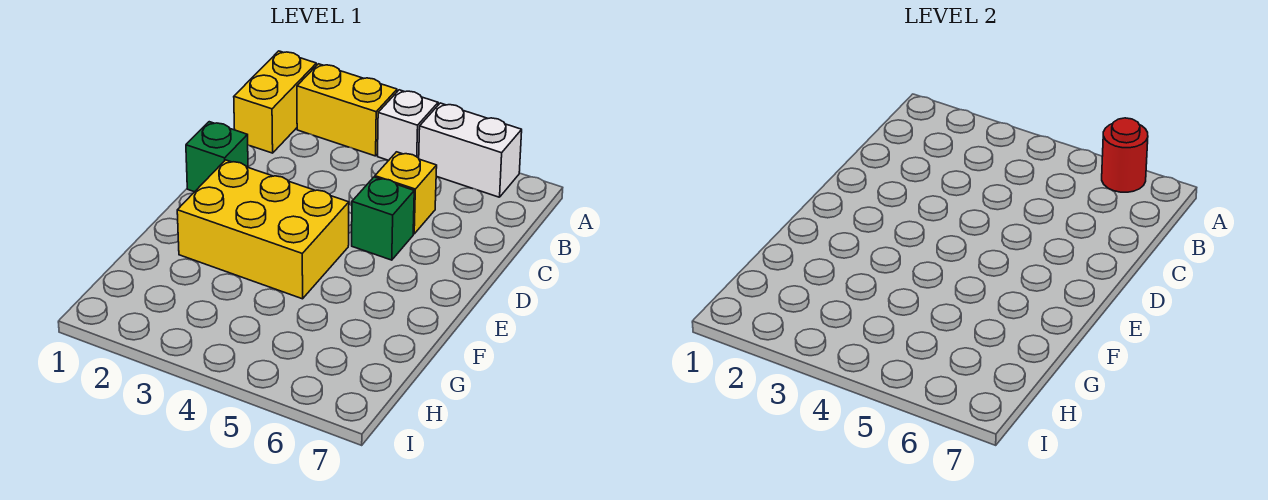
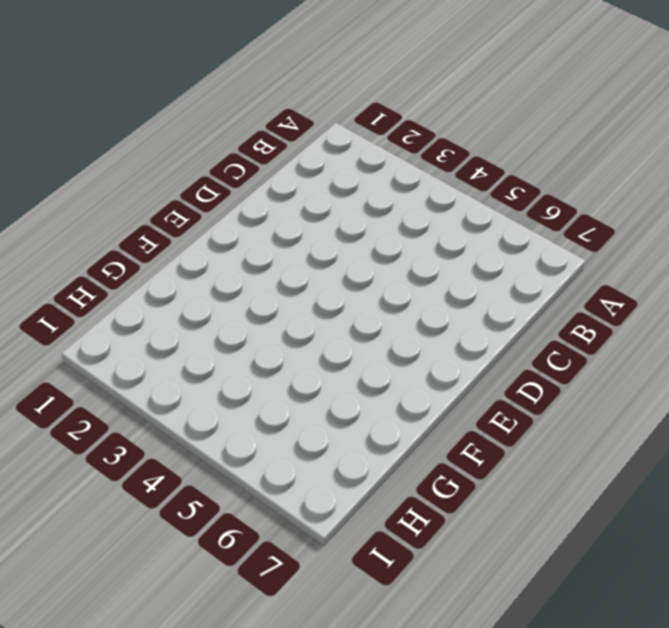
none -> yellow brick A1:B1 level 1
none -> yellow brick A2:A3 level 1

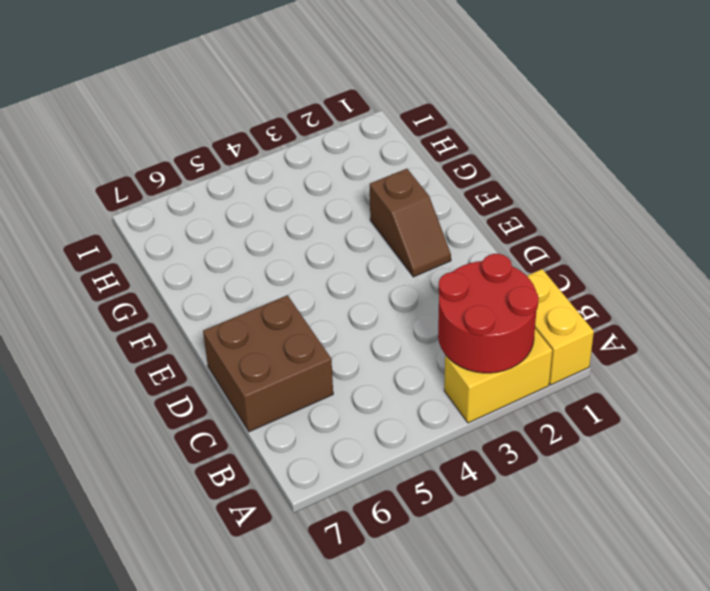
red round brick A2:B3 level 2 -> none
brown brick C6:D7 level 1 -> none
brown slope E2:F2 level 1 top F -> yellow brick E2:F4 level 1
none -> white brick A4 level 1
none -> white brick A5:A6 level 1

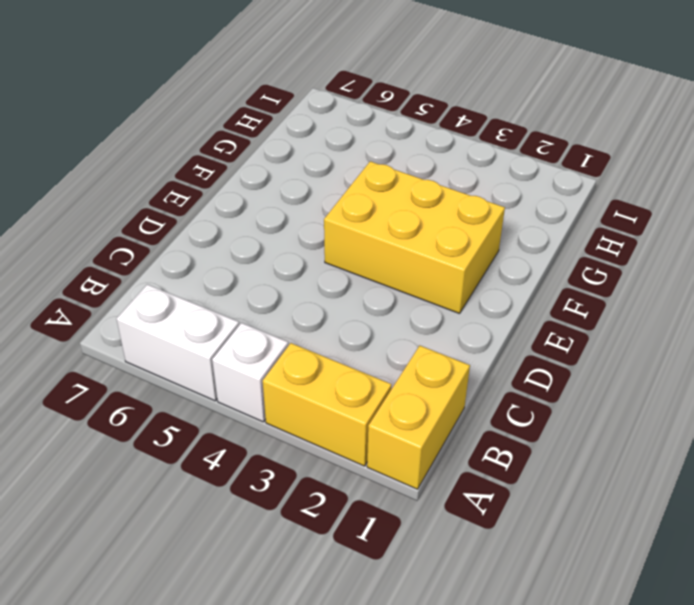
none -> yellow brick C5 level 1
none -> green brick D1 level 1

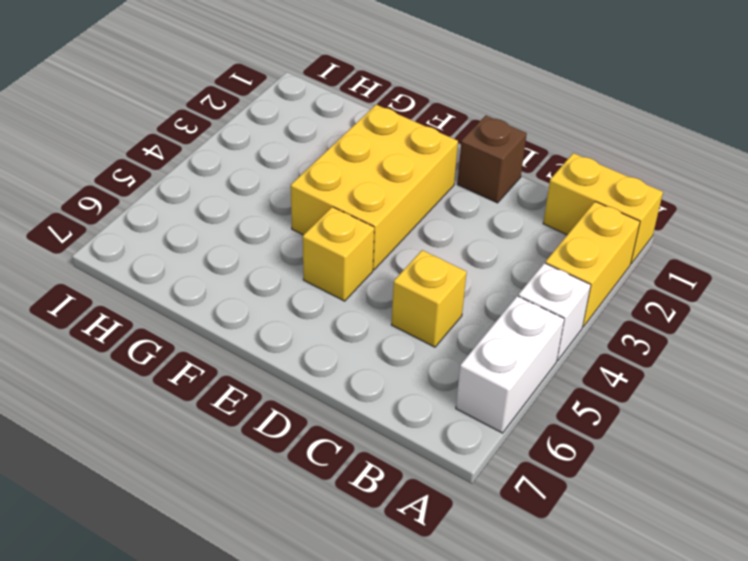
brown brick D1 level 1 -> green brick D1 level 1
yellow brick E5 level 1 -> none
none -> green brick D5 level 1
none -> red round brick A6 level 2

